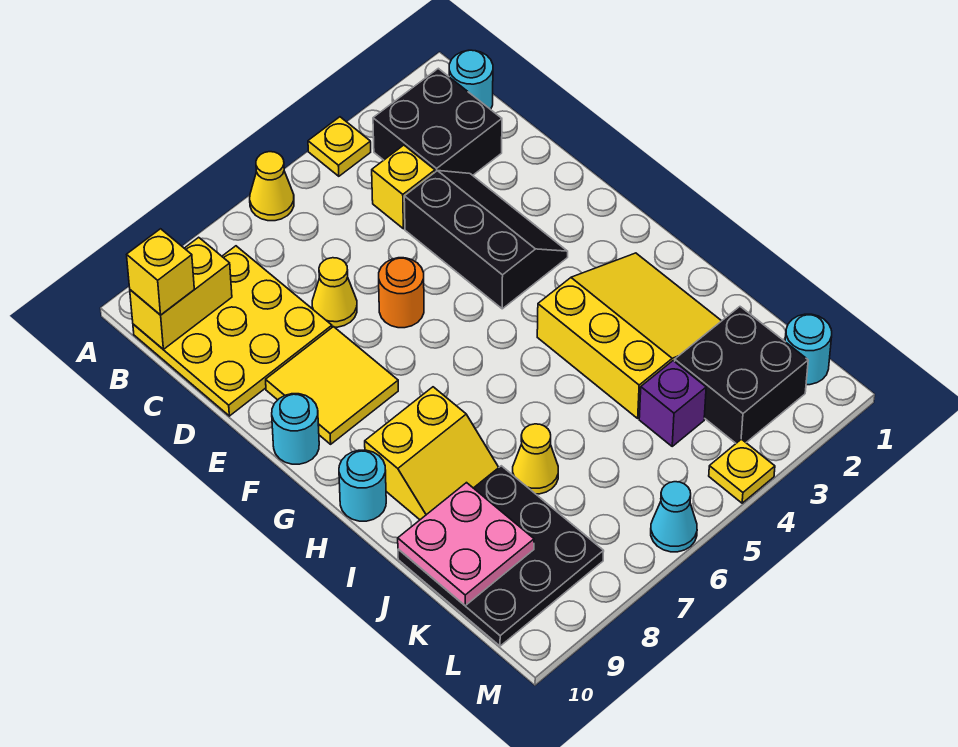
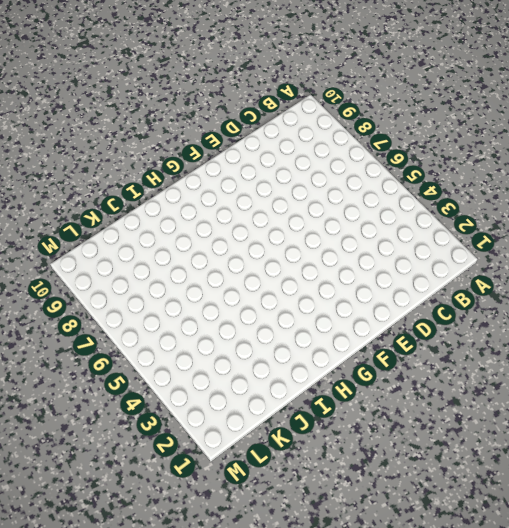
none -> yellow plate A4 level 1
none -> yellow cone A6 level 1
none -> cyan round brick B1 level 1

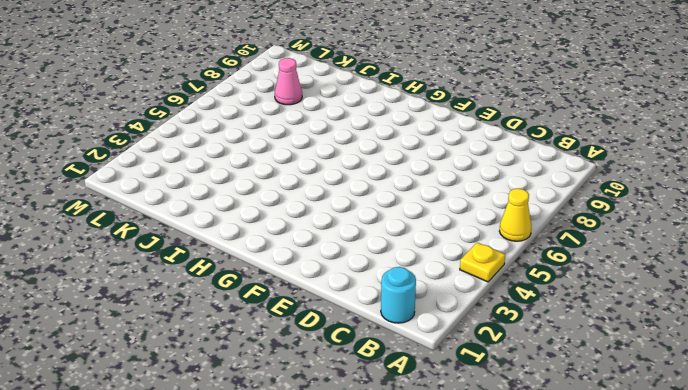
pink cone K8 level 1 -> black plate J8:L10 level 1
none -> black brick B2:C3 level 1
none -> yellow plate B8:D10 level 1
none -> yellow brick C4 level 1

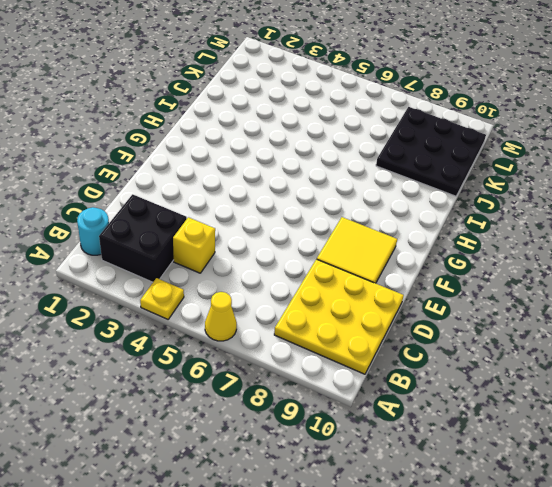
none -> black slope D3:F4 level 1 top 4
none -> yellow cone D7 level 1
none -> orange round brick E6 level 1

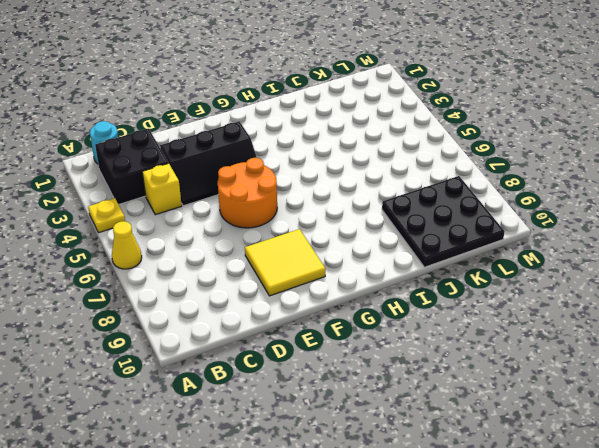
black slope D3:F4 level 1 top 3 -> black slope D3:F4 level 1 top 4
orange round brick E5:F6 level 1 -> orange round brick E6 level 1
none -> yellow plate B8:D10 level 1
none -> yellow cone D7 level 1
none -> cyan round brick F10 level 1

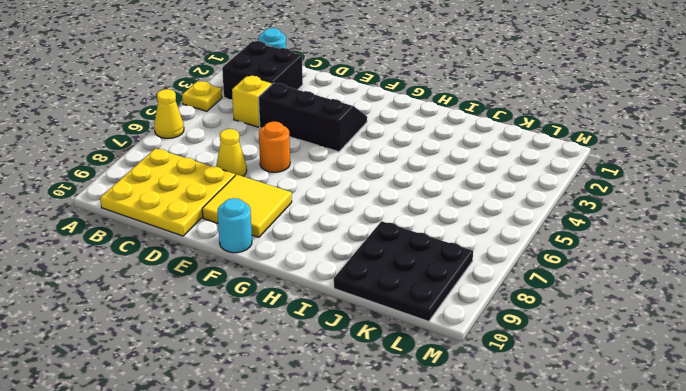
none -> yellow slope H2:J4 level 1 top 4
none -> yellow slope H8:I9 level 1 top H
none -> cyan round brick H10 level 1

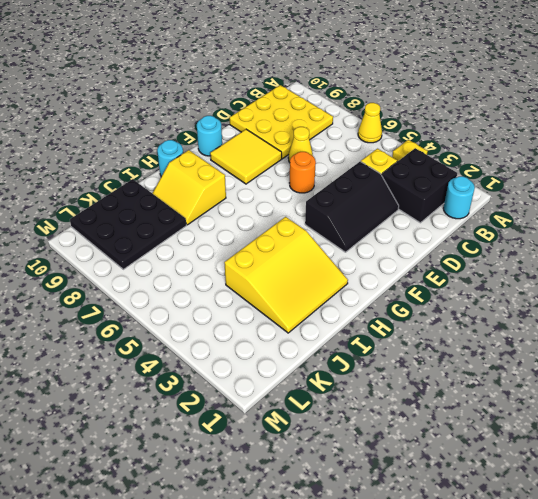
none -> yellow cone J7 level 1
none -> black brick K2:L3 level 1
none -> purple brick K4 level 1

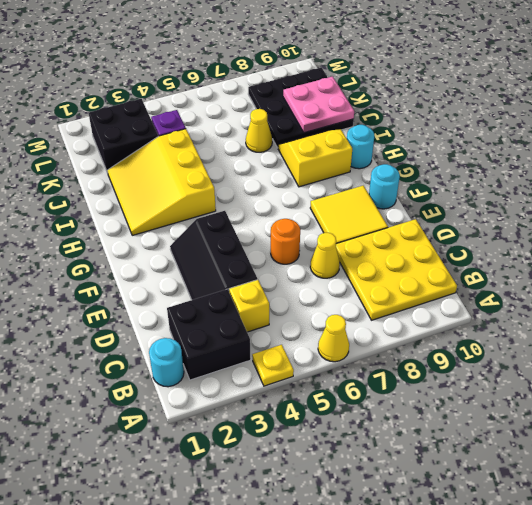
none -> cyan round brick L1 level 1
none -> yellow plate M4 level 1
none -> cyan cone M6 level 1

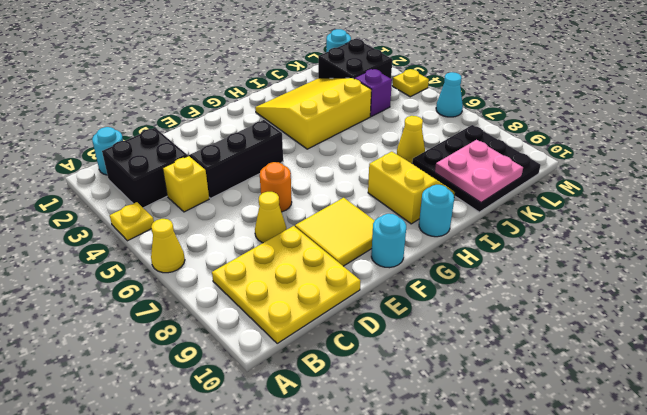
none -> yellow brick B9:B10 level 2
none -> yellow brick B10 level 3

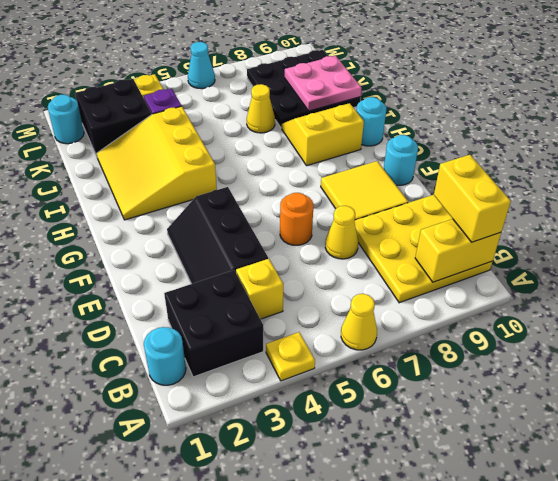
yellow brick B10:C10 level 3 -> yellow brick B10 level 3

